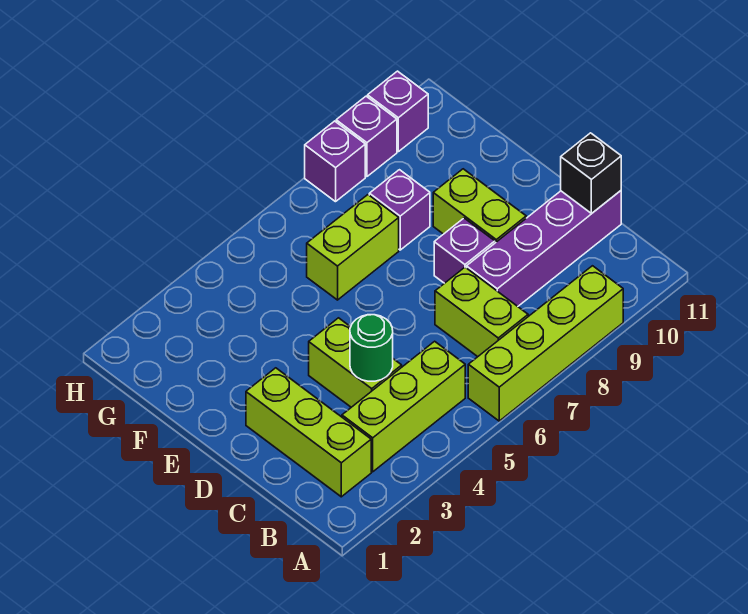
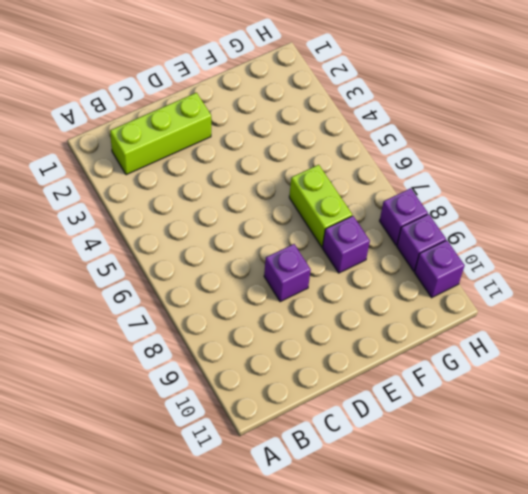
none -> lime brick A6:A9 level 1
none -> lime brick B3:B5 level 1
none -> lime brick B7:C7 level 1

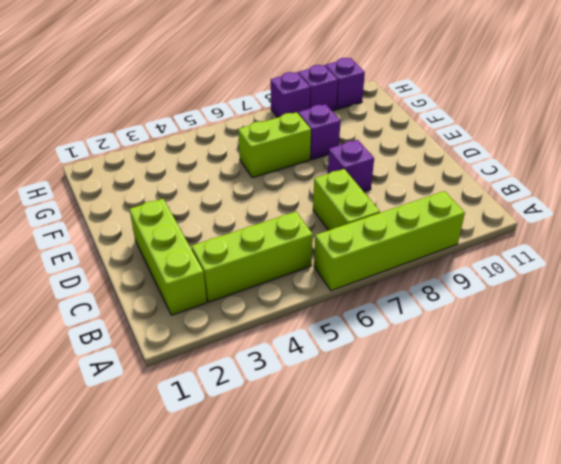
none -> lime brick C4:D4 level 1
none -> purple brick C8:C11 level 1
none -> lime brick D9:E9 level 1

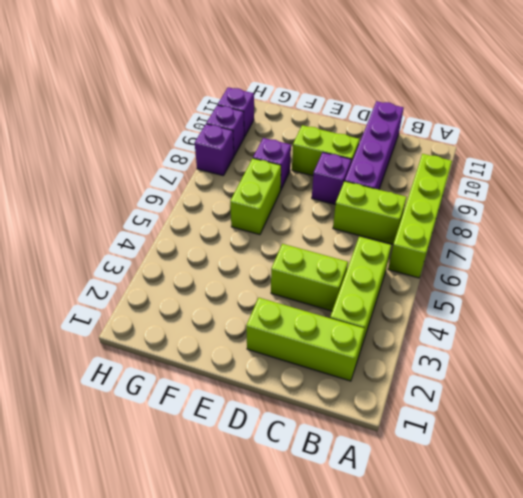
none -> green round brick C4 level 2
none -> black brick C11 level 2

